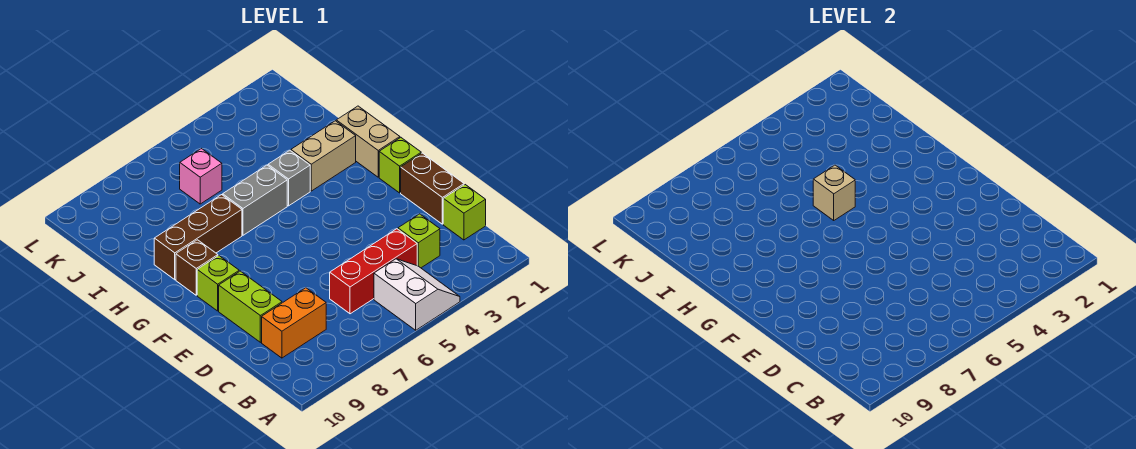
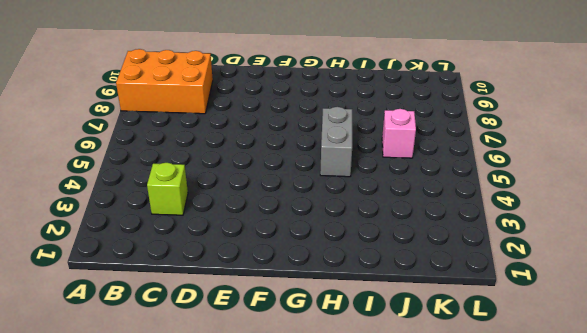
orange brick A8:C9 level 1 -> orange brick C8:C9 level 1
none -> white slope A4:B5 level 1 top 5
none -> lime brick C1 level 1
none -> red brick C4:C6 level 1

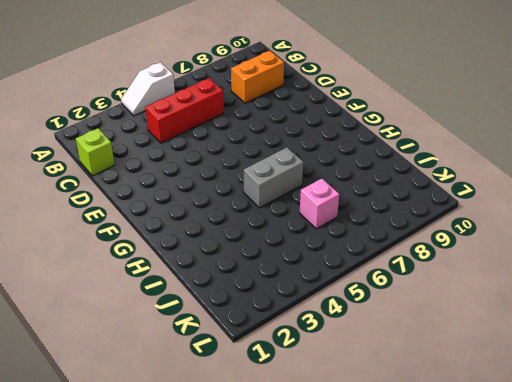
white slope A4:A5 level 1 top 5 -> white slope A4:B5 level 1 top 5
none -> lime brick C3 level 1
none -> brown brick D1:E1 level 1
none -> lime brick D9:E9 level 1

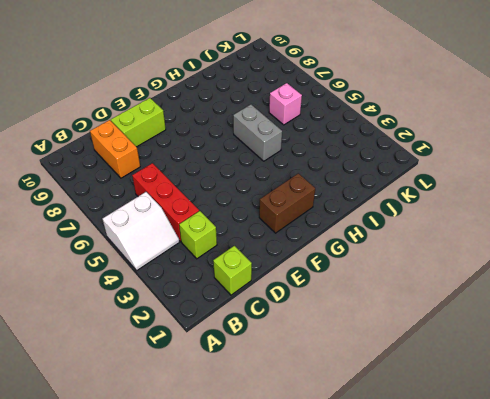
brown brick F2:G2 level 1 -> brown brick D1:E1 level 1
none -> lime brick F1 level 1
none -> lime brick F9 level 1
none -> tan brick G1:H1 level 1

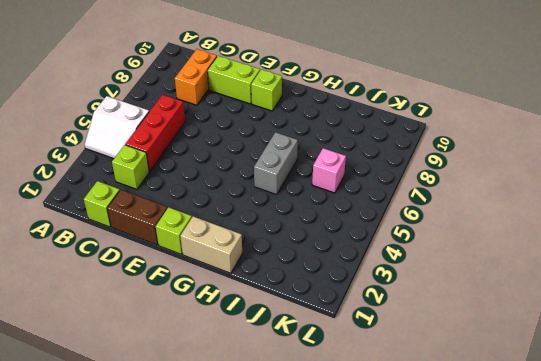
none -> brown brick G9 level 1
none -> tan brick H2:H3 level 1
none -> grey brick H4 level 1

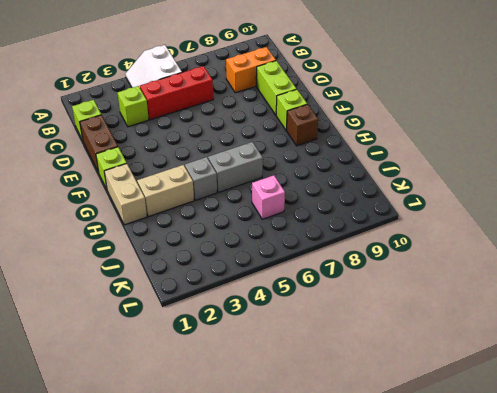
none -> brown brick H7:H9 level 1
none -> tan brick H5 level 2

